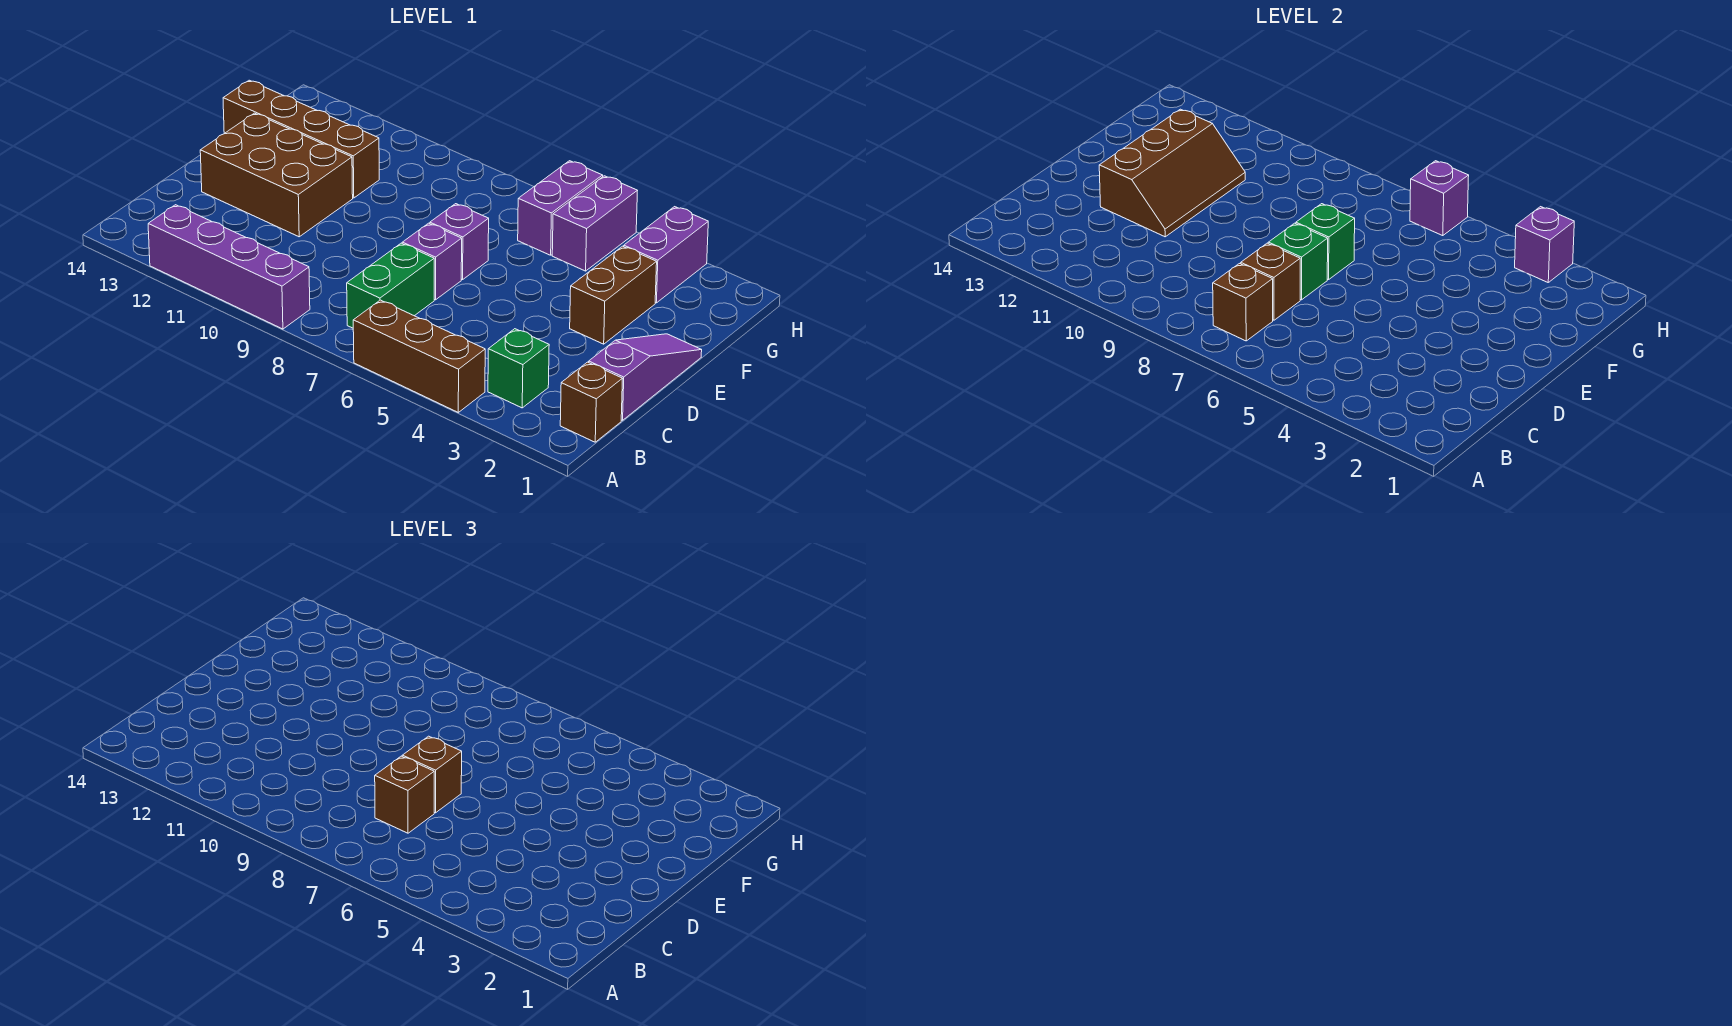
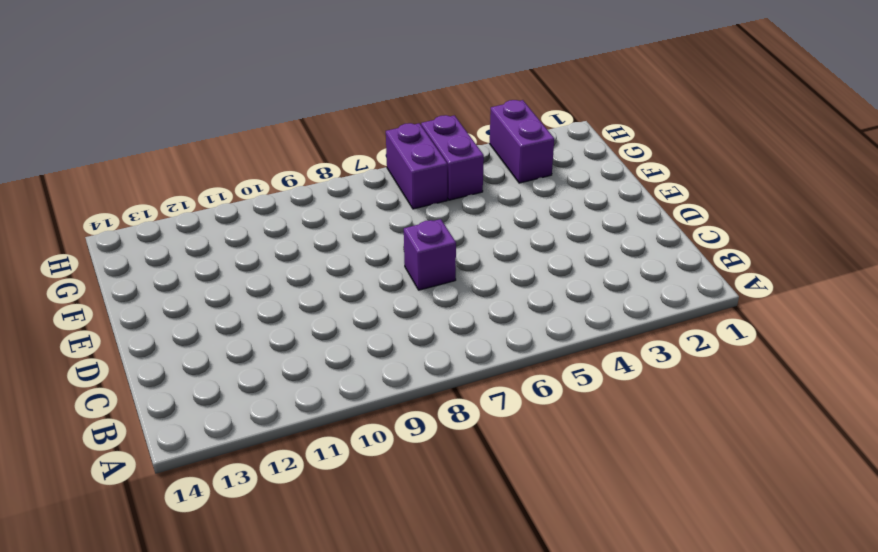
none -> brown brick A4:A6 level 1
none -> purple brick A9:A12 level 1
none -> brown brick B1 level 1

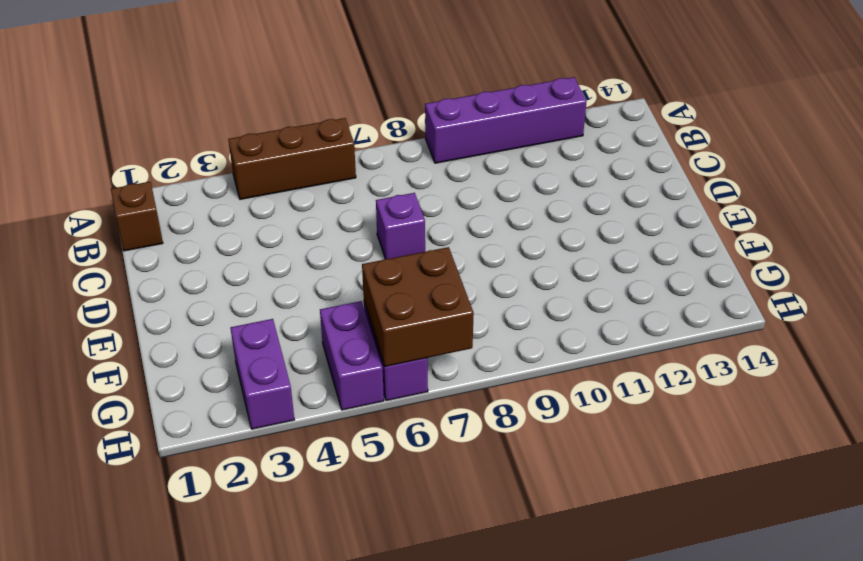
brown brick G6:H7 level 2 -> purple brick H6 level 2
none -> green brick B3 level 1
none -> green brick B7:C7 level 1
none -> purple slope C1:E1 level 1 top C

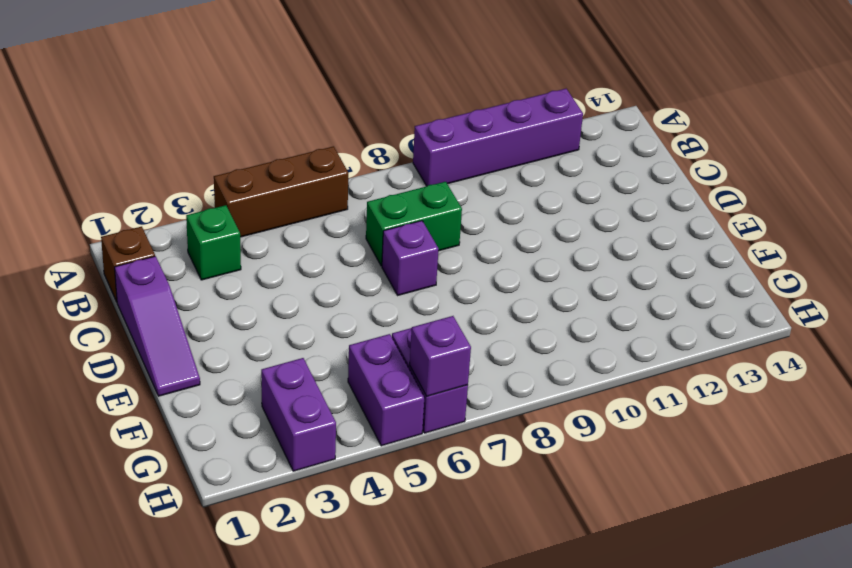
green brick C7:C8 level 1 -> green brick B7:C7 level 1
none -> brown brick D11:E13 level 1
none -> brown brick E3:F3 level 1
none -> purple brick E7 level 1

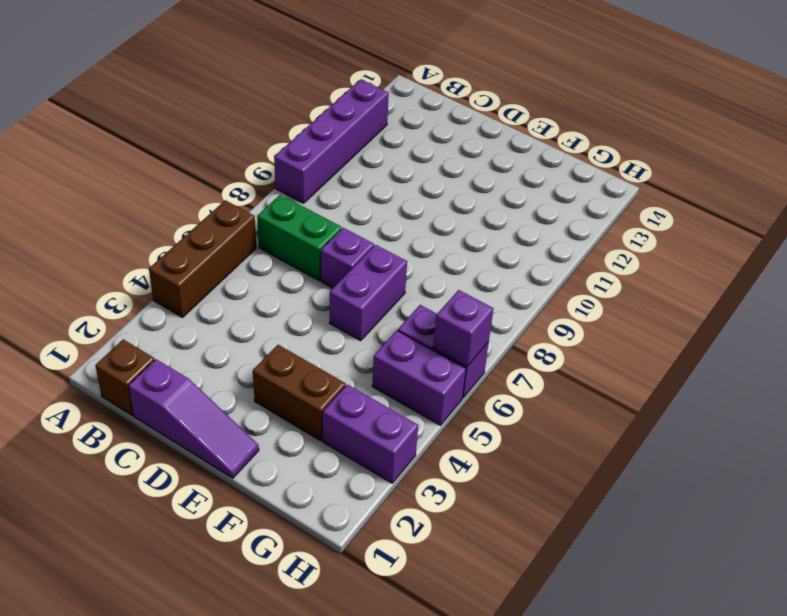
purple brick E6:E7 level 1 -> purple brick E7 level 1
none -> green brick B3 level 1
none -> brown brick D11:E13 level 1
none -> brown brick F11:F14 level 1

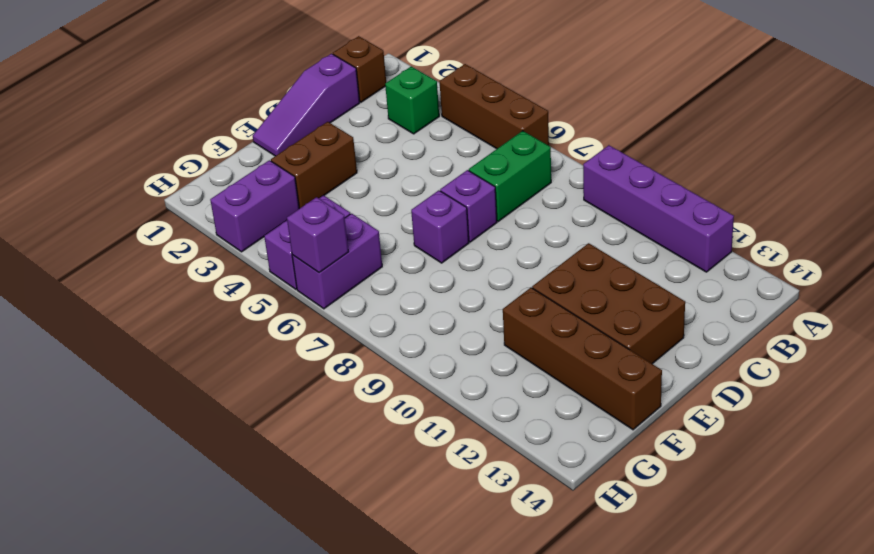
none -> brown brick B7 level 2
none -> brown brick C7 level 2
none -> green brick D7 level 2

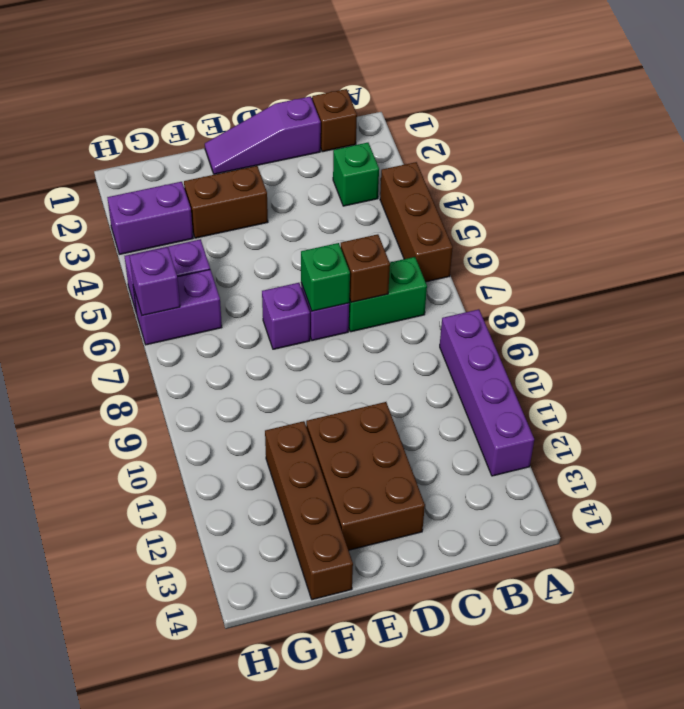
none -> brown brick B7 level 2
none -> brown slope D11:F12 level 2 top 12
none -> green brick E7 level 2

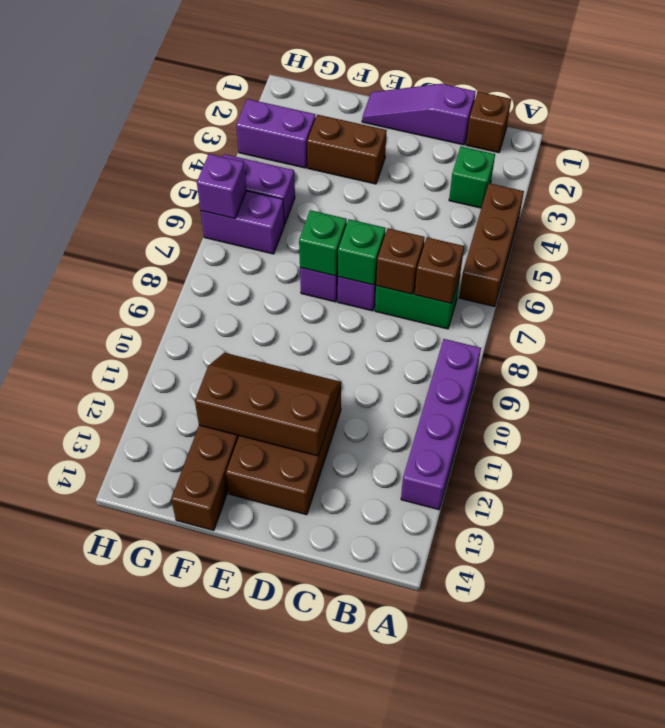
none -> purple brick H3 level 2
none -> brown brick C7 level 3
none -> brown brick D7 level 3

